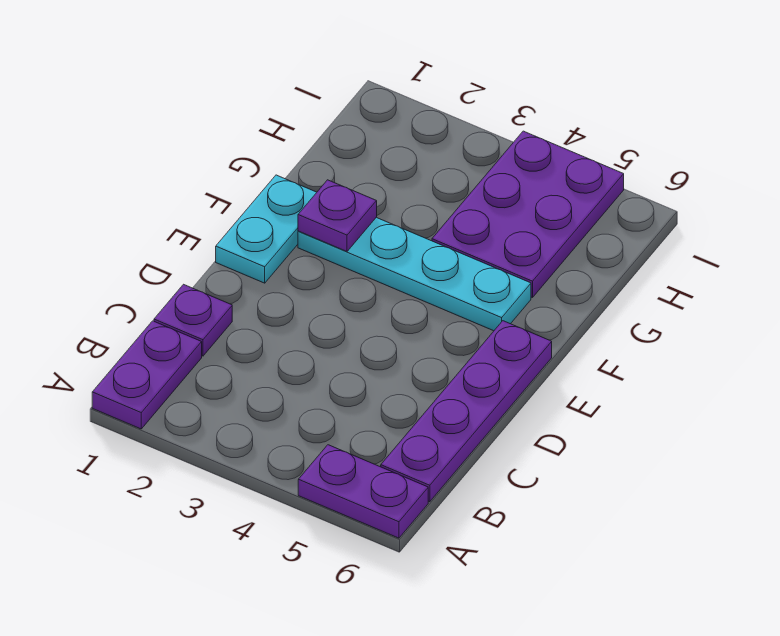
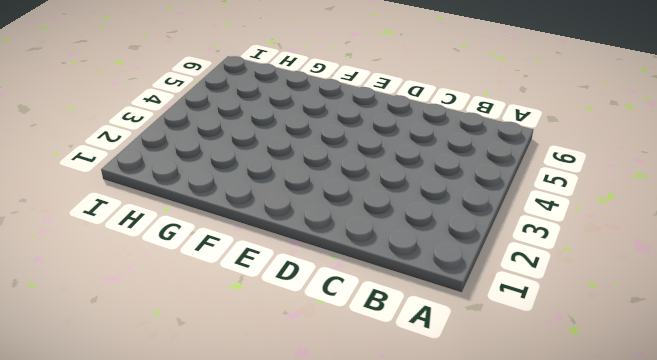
none -> purple plate A1:B1 level 1
none -> purple plate A5:A6 level 1

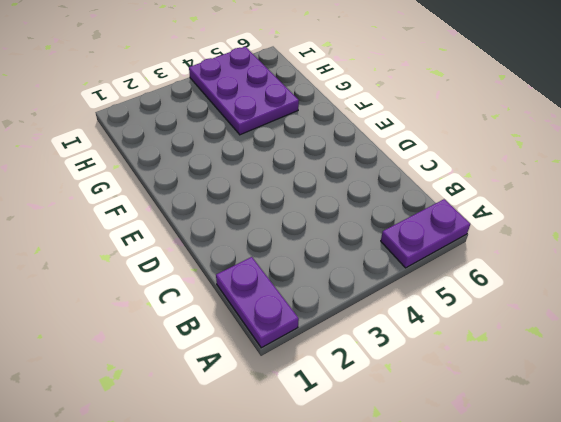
none -> purple plate B6:E6 level 1
none -> purple plate C1 level 1

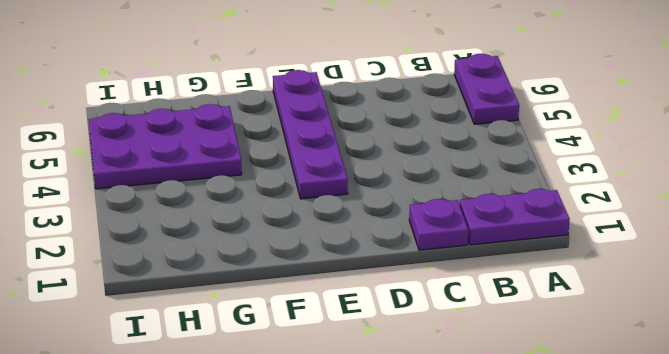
purple plate E3:E6 level 1 -> purple plate B6:E6 level 1
none -> cyan plate E1:F1 level 1
none -> cyan plate F2:F5 level 1

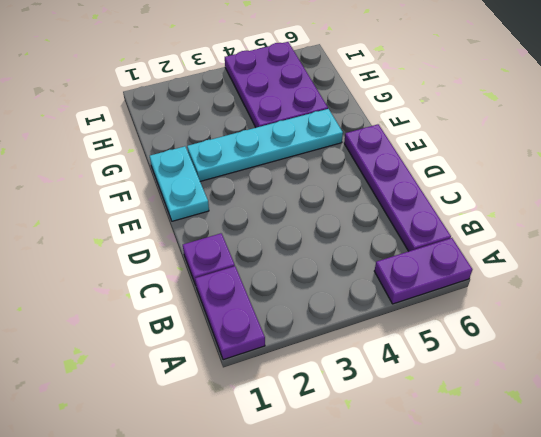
none -> purple plate F2 level 2

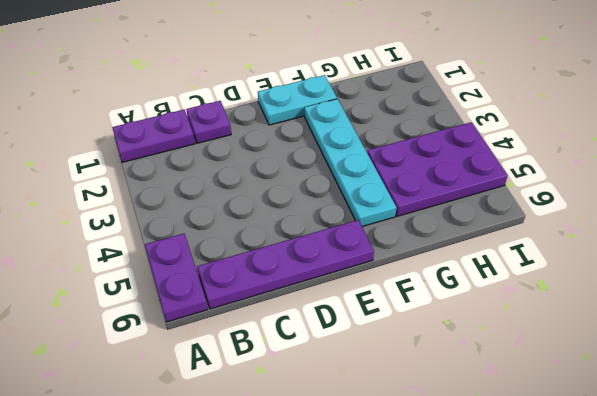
none -> purple plate F2 level 2

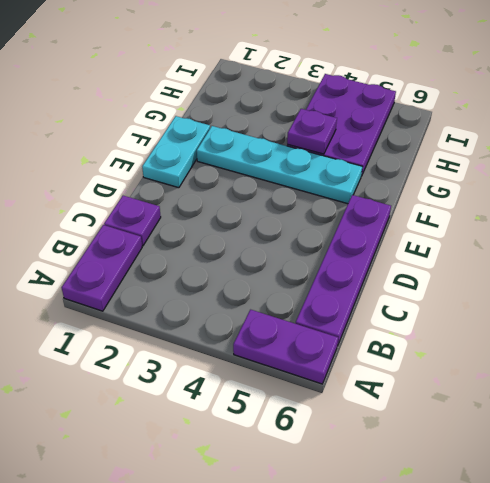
purple plate G4 level 2 -> purple plate F2 level 2

